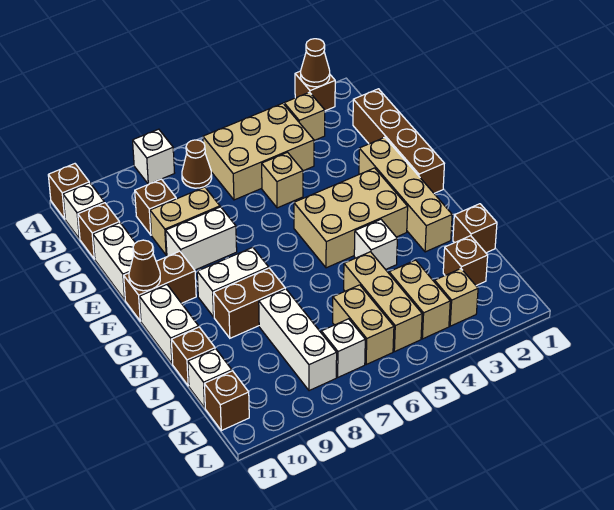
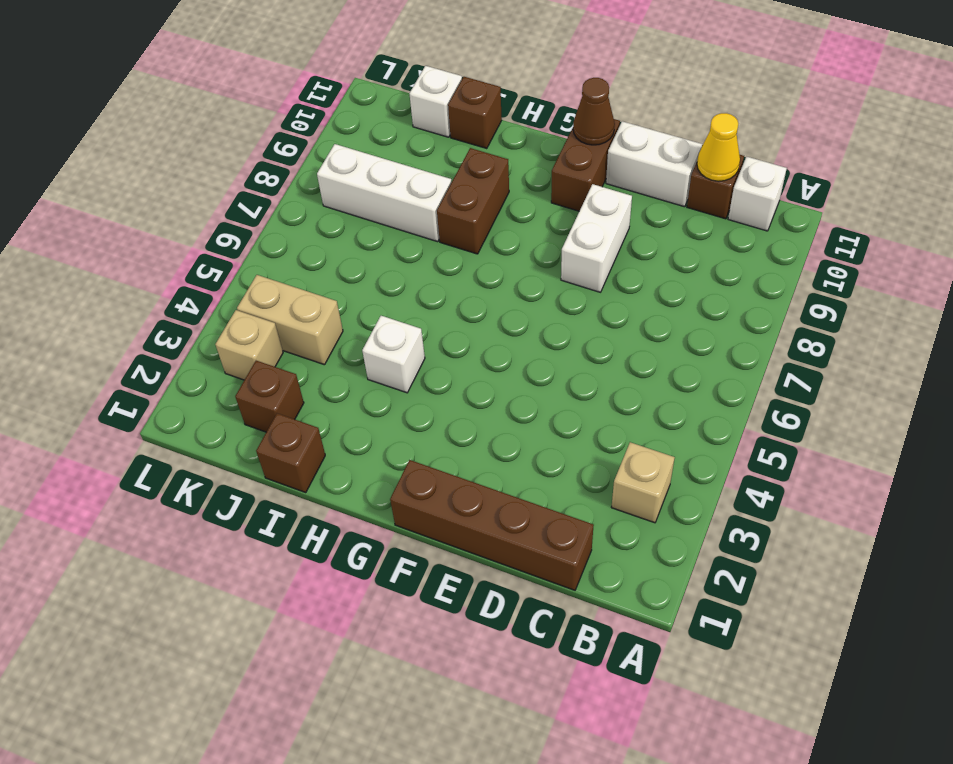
yellow cone C11 level 2 -> none
none -> brown brick A2 level 1
none -> white brick A8 level 1
none -> brown brick A11 level 1
none -> tan brick B4:C6 level 1

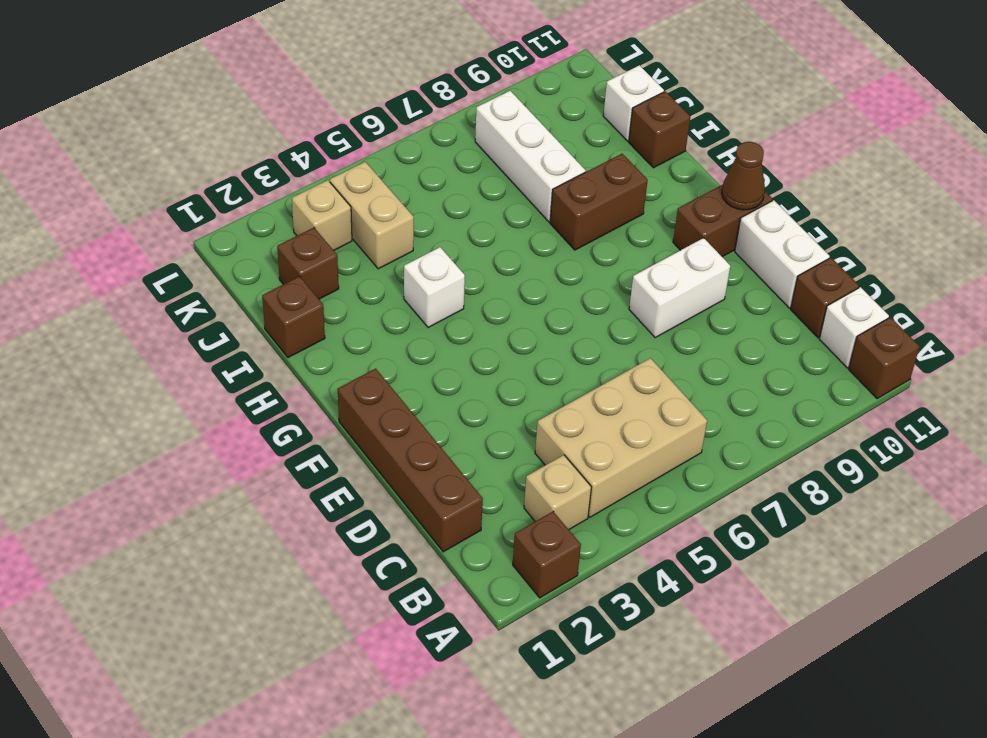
none -> white brick A8 level 1
none -> brown cone B7 level 1
none -> brown brick C9 level 1
none -> tan brick D5 level 1

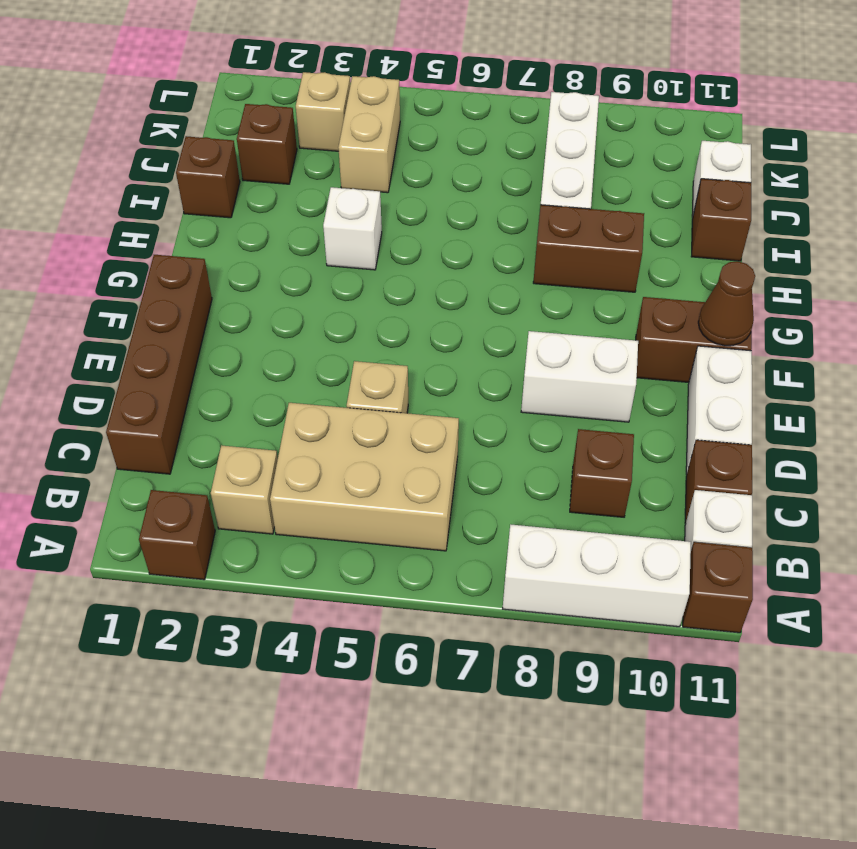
white brick A8:A10 level 1 -> white brick A8 level 1
none -> brown cone B7 level 1
none -> tan brick D8:D9 level 1
none -> tan brick E2:H2 level 1
none -> tan brick F3:G5 level 1

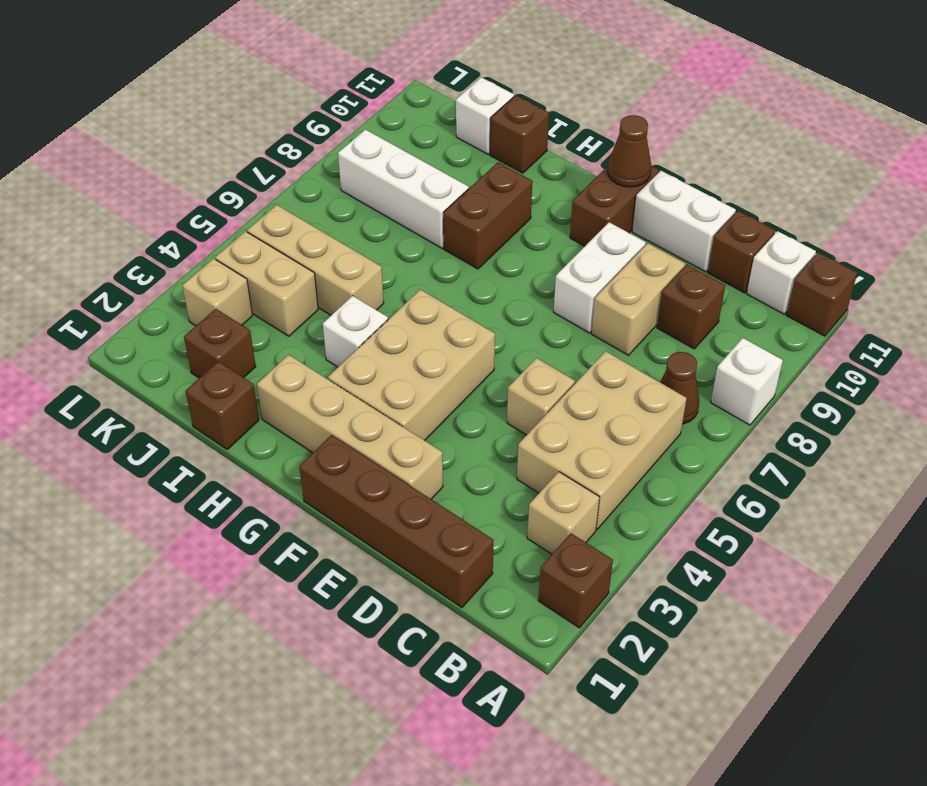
none -> white brick G8:G9 level 1
none -> white brick G11:H11 level 1
none -> tan brick J6:K6 level 1
none -> white brick K7 level 1

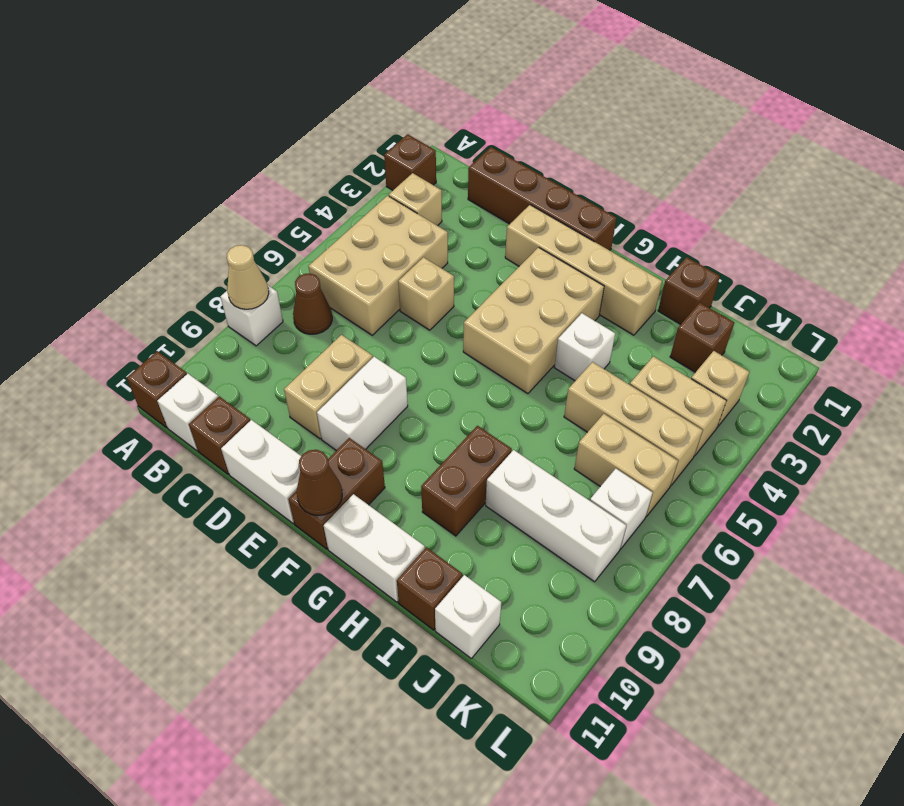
tan cone A8 level 2 -> none
none -> brown brick C9 level 1
none -> white brick G8:G9 level 1
none -> brown brick K11 level 1
none -> brown cone A2 level 2

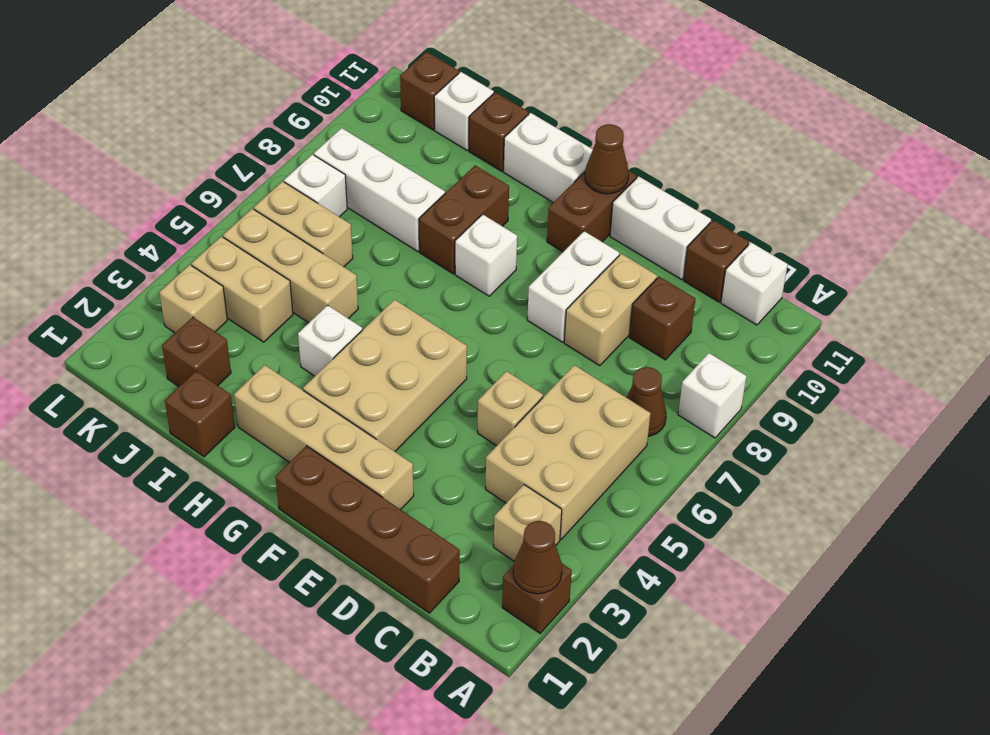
white brick G8 level 1 -> white brick G8:G9 level 1
none -> brown brick A11 level 1

